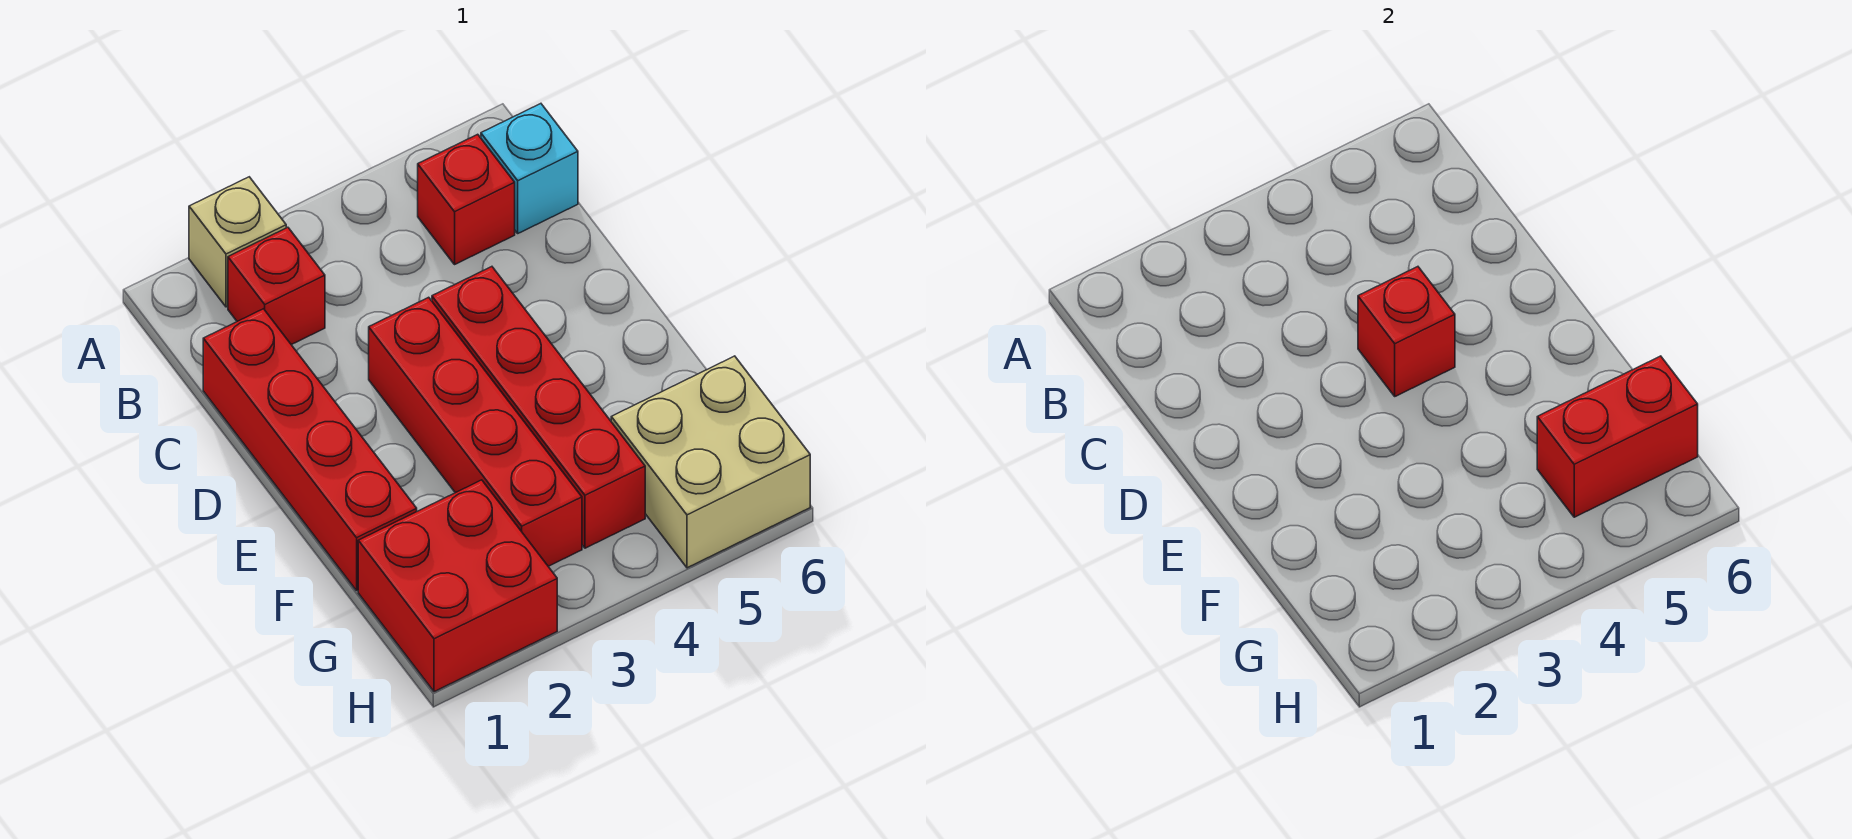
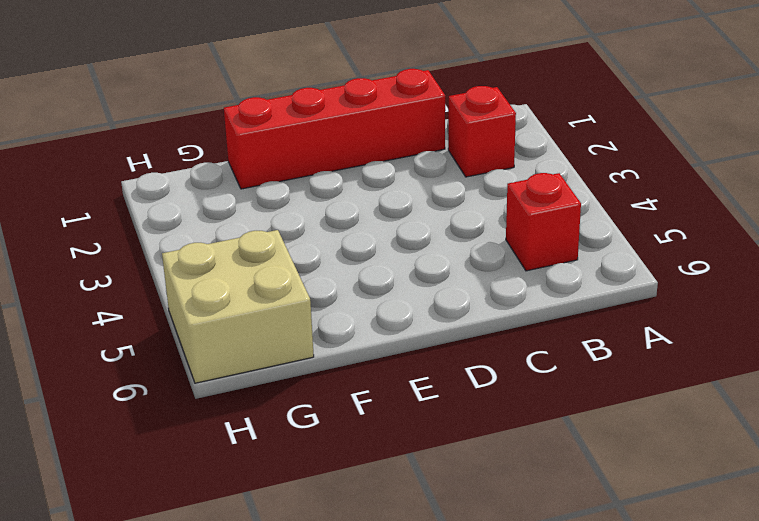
none -> tan brick A2 level 1
none -> cyan brick B6 level 1

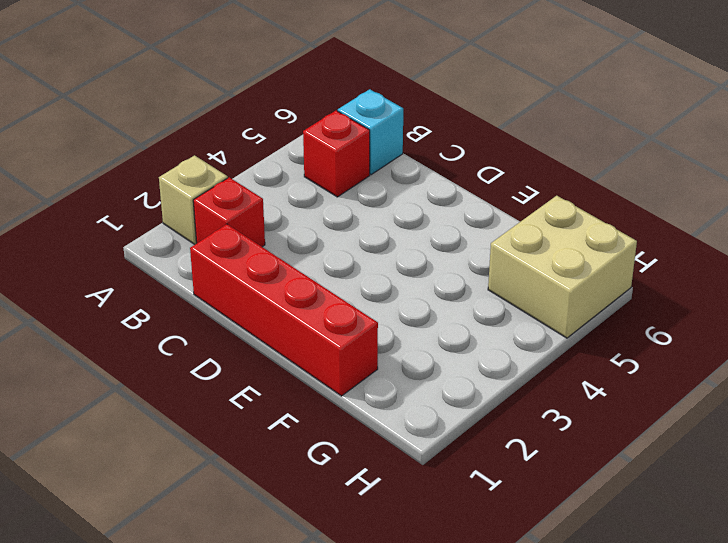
none -> red brick D3:G3 level 1
none -> red brick D4:G4 level 1

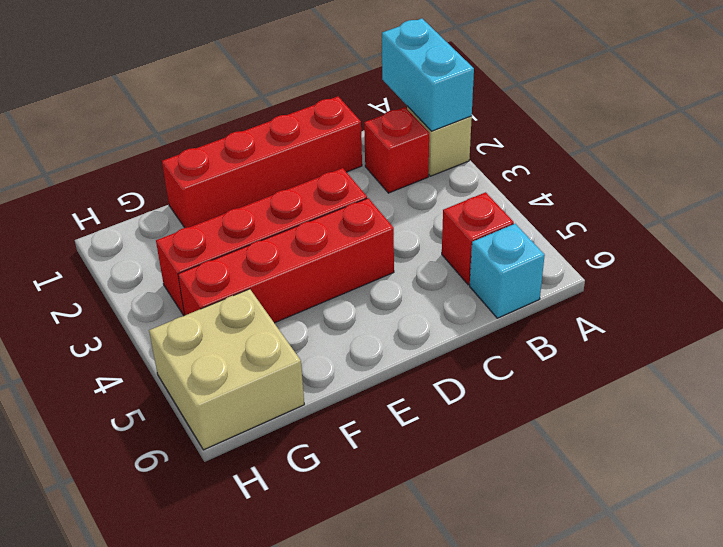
cyan brick A1:A2 level 2 -> none
none -> red brick G1:H2 level 1
none -> red brick D4 level 2

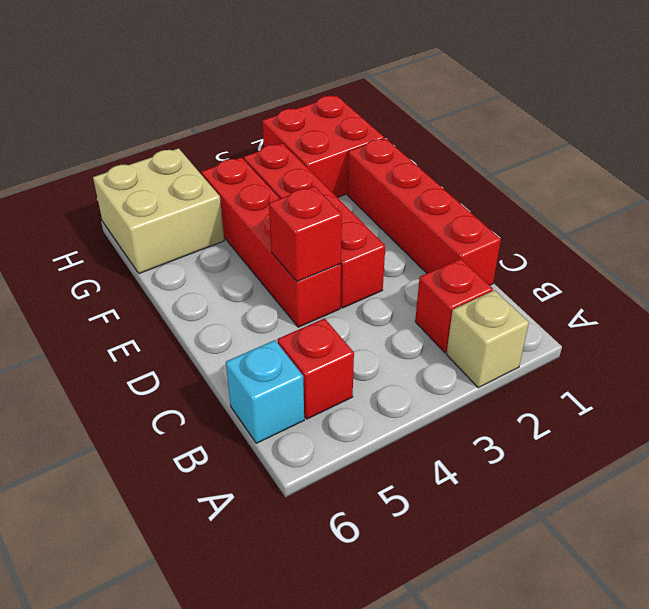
none -> red brick G5:G6 level 2

